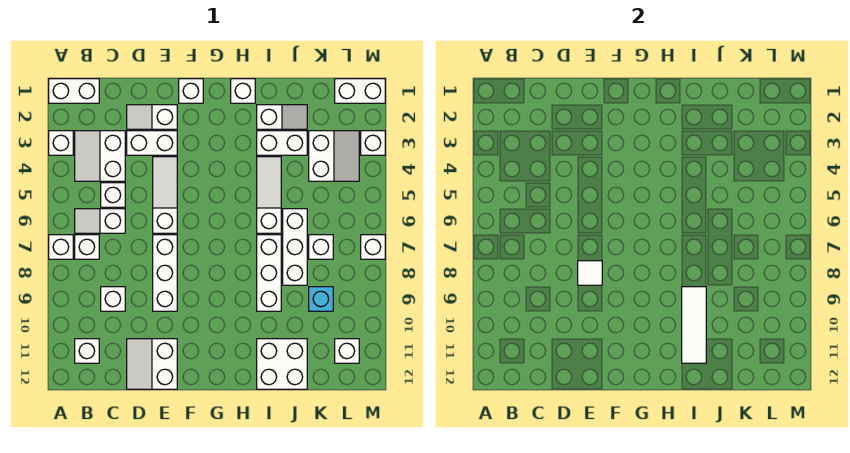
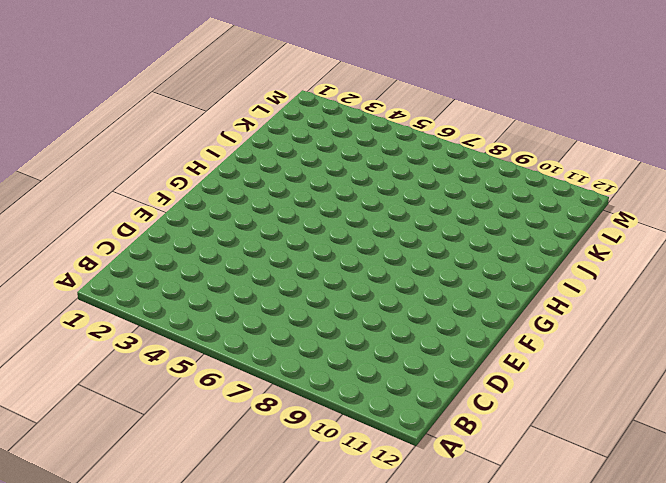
none -> white brick A1:B1 level 1
none -> white brick A3 level 1
none -> white brick A7 level 1
none -> white slope B3:C4 level 1 top C

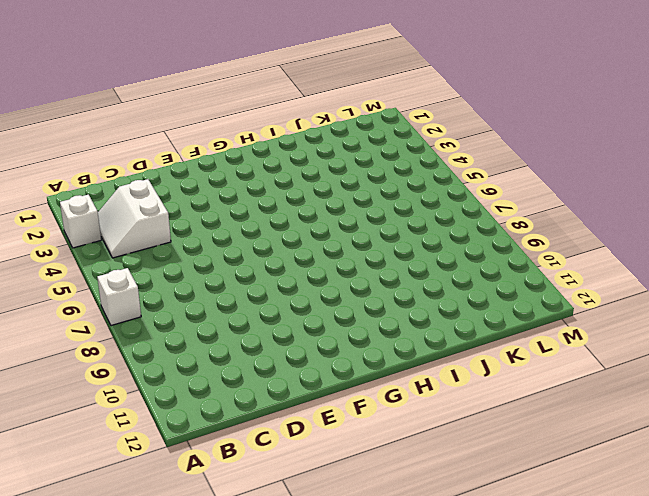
none -> white brick A1:B1 level 1
none -> white slope B6:C6 level 1 top C
none -> white brick B7 level 1
none -> white brick B11 level 1

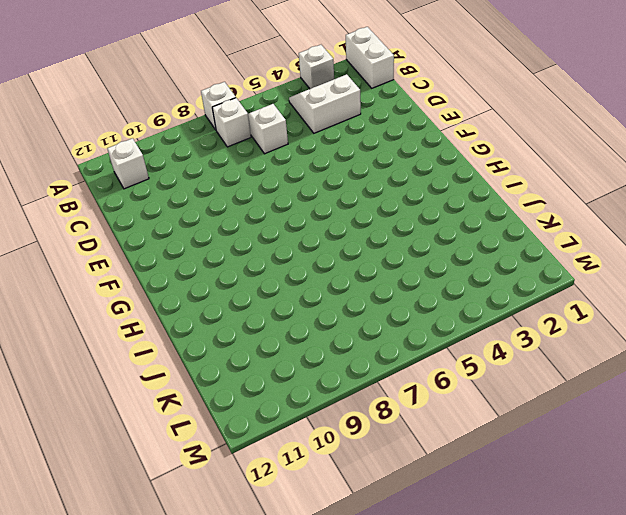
none -> white brick C5 level 1
none -> white brick C9 level 1
none -> white slope D2:E2 level 1 top E
none -> white brick D3:E3 level 1

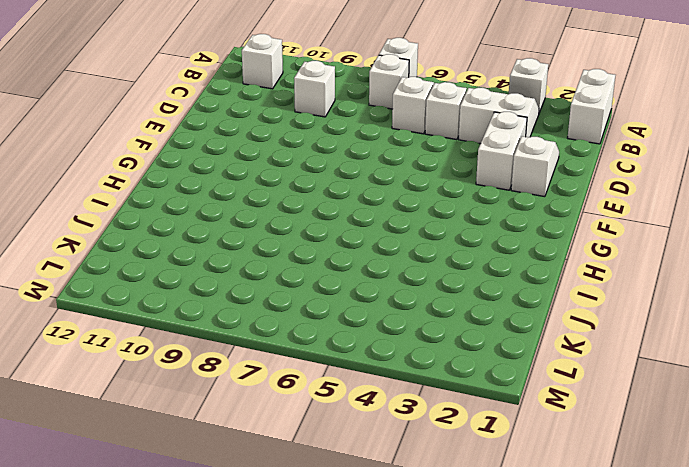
none -> white slope D11:E12 level 1 top E
none -> white slope E4:E6 level 1 top 6
none -> white brick E7:E9 level 1
none -> white brick F1 level 1

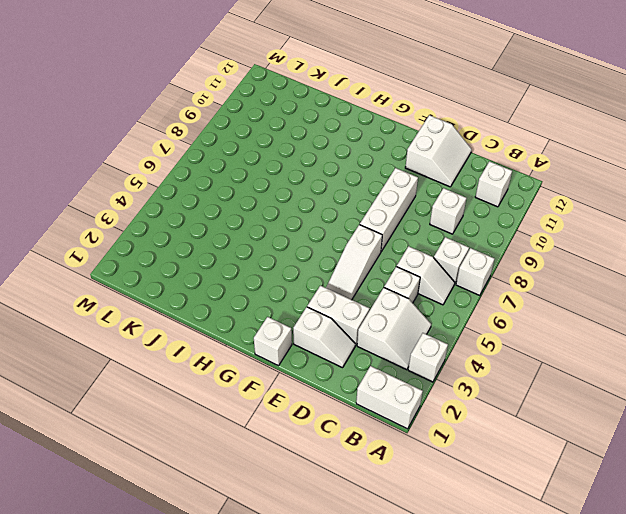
none -> white brick H1 level 1
none -> white slope I2:J2 level 1 top I
none -> white brick I3:J3 level 1
none -> white slope I4:I6 level 1 top 6

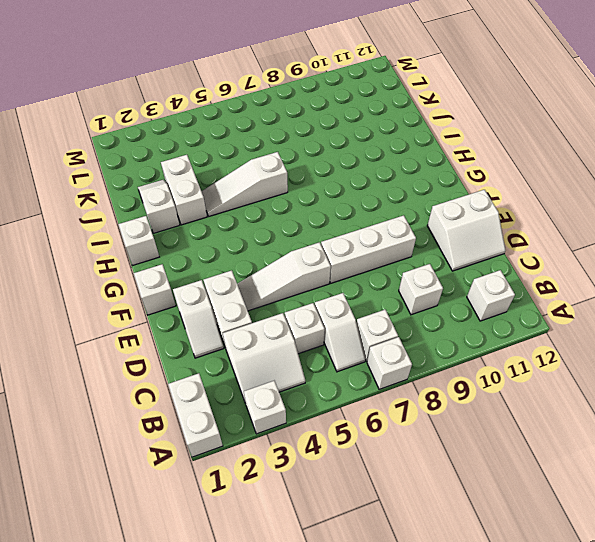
none -> white brick I7:I9 level 1
none -> white brick I11:J12 level 1
none -> white brick J6:J8 level 1
none -> white slope K3:L4 level 1 top K

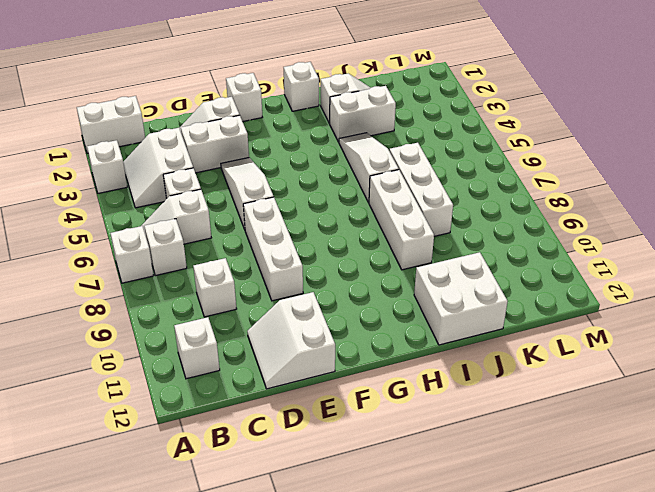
none -> white slope K3:L4 level 1 top K
none -> white brick K7 level 1
none -> cyan brick K9 level 1
none -> white brick L1:M1 level 1

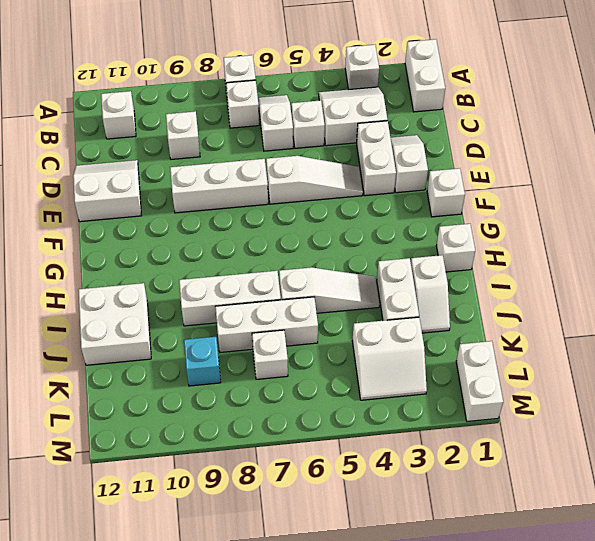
none -> white brick L11 level 1
none -> white brick M3 level 1
none -> white brick M7 level 1
none -> white tile E8 level 2

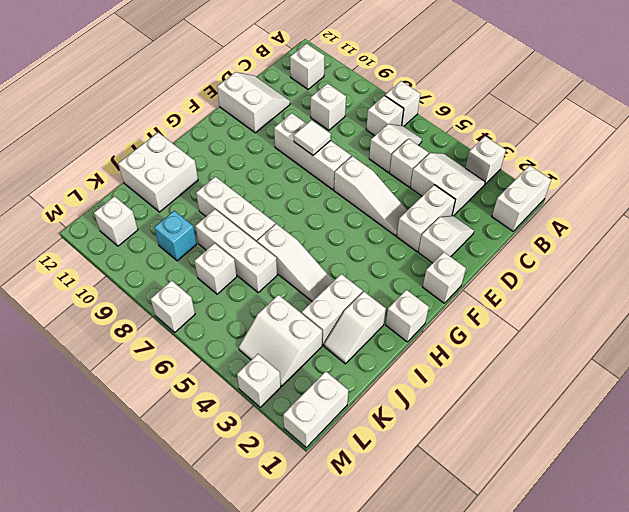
none -> white tile I9:I11 level 2

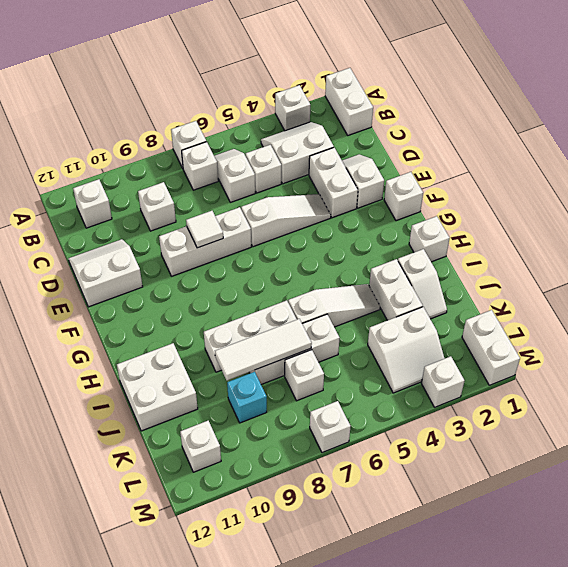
white tile J7:J9 level 2 -> white tile I9:I11 level 2

